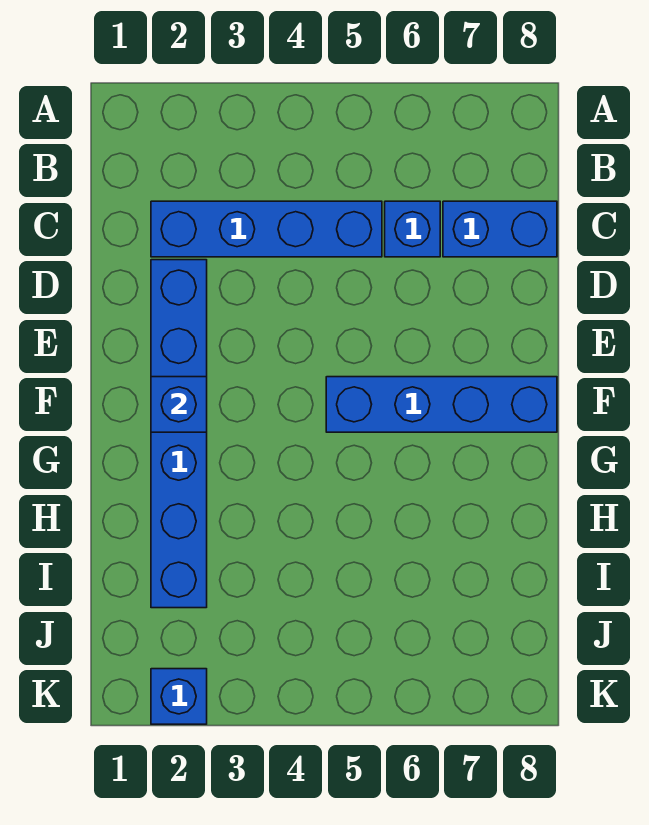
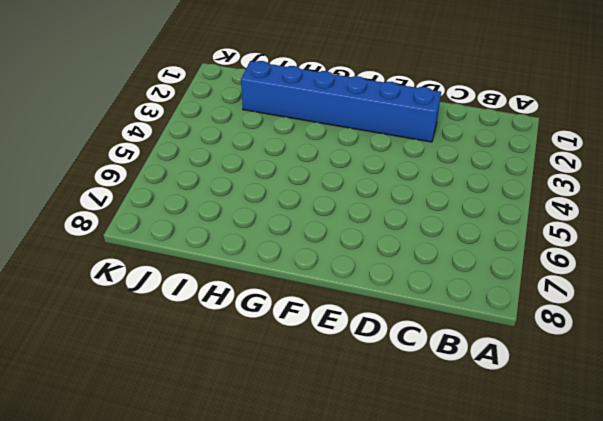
none -> blue brick C2:C5 level 1
none -> blue brick C6 level 1

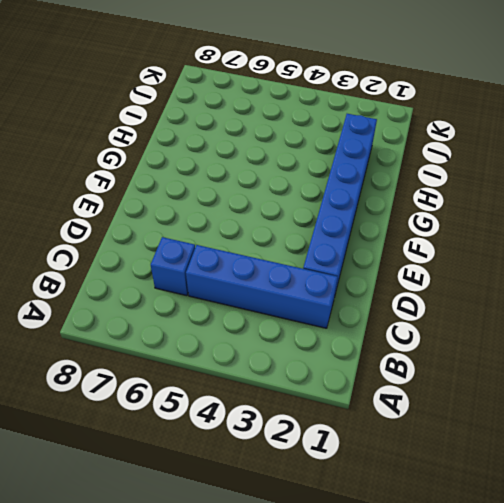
none -> blue brick C7:C8 level 1
none -> blue brick F5:F8 level 1

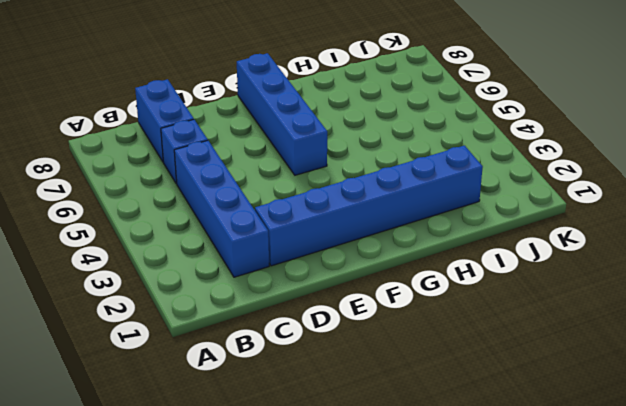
none -> blue brick K2 level 1
none -> blue brick F2 level 2

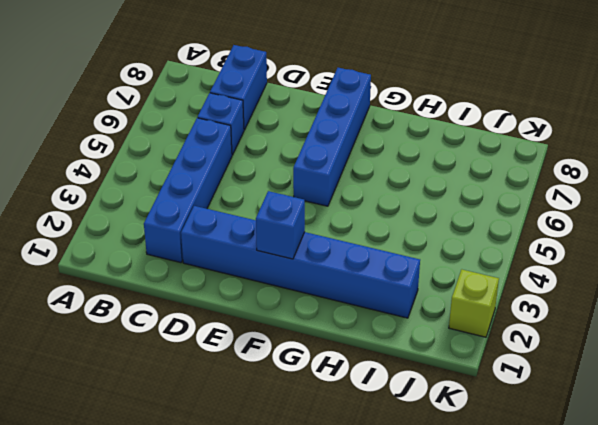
lime brick K2 level 1 -> blue brick K2 level 1

